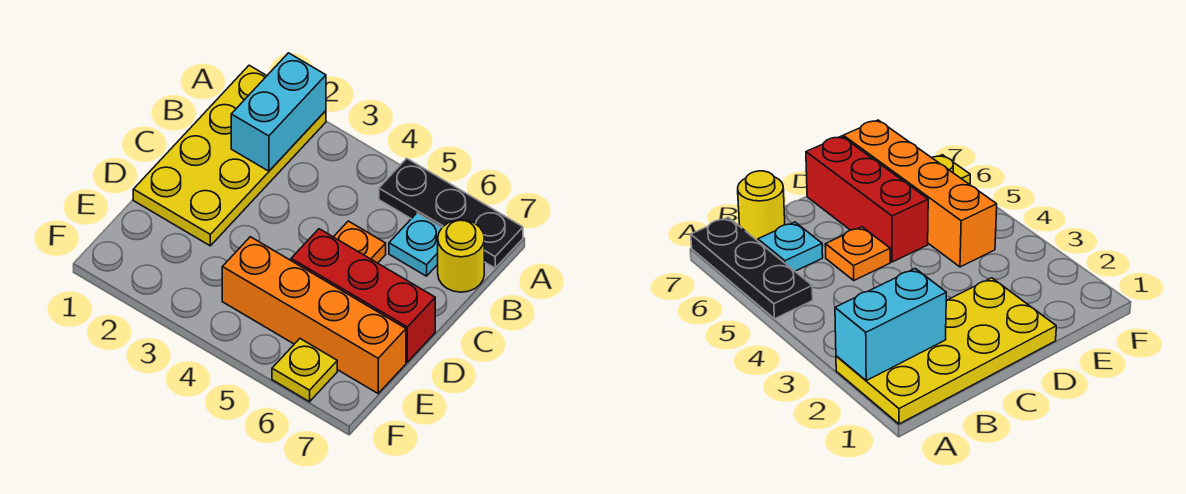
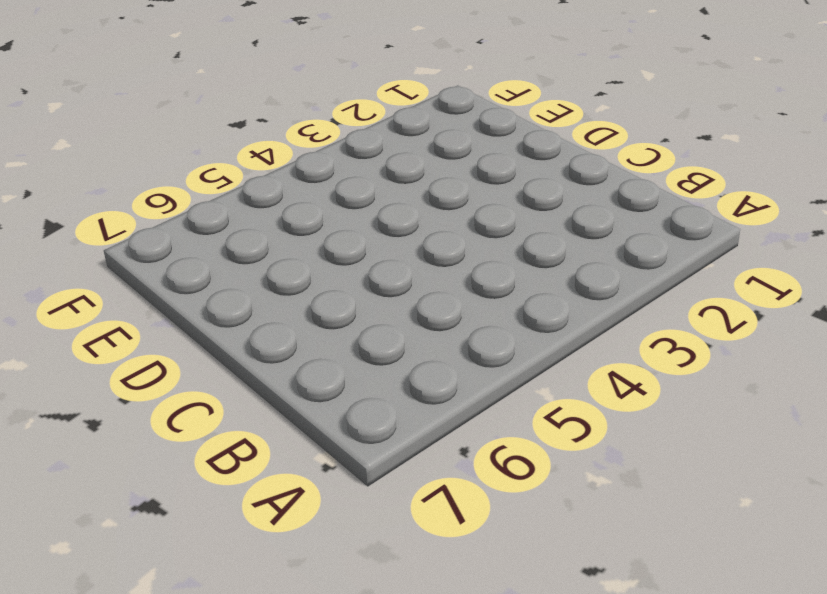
none -> yellow plate A1:D2 level 1
none -> black plate A5:A7 level 1

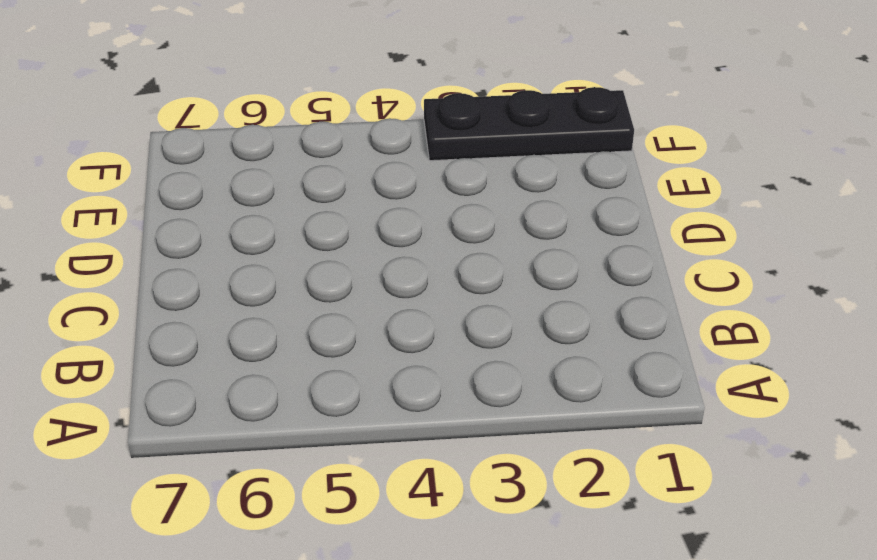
black plate F1:F3 level 1 -> black plate A5:A7 level 1
none -> yellow plate A1:D2 level 1
none -> cyan plate B6 level 1

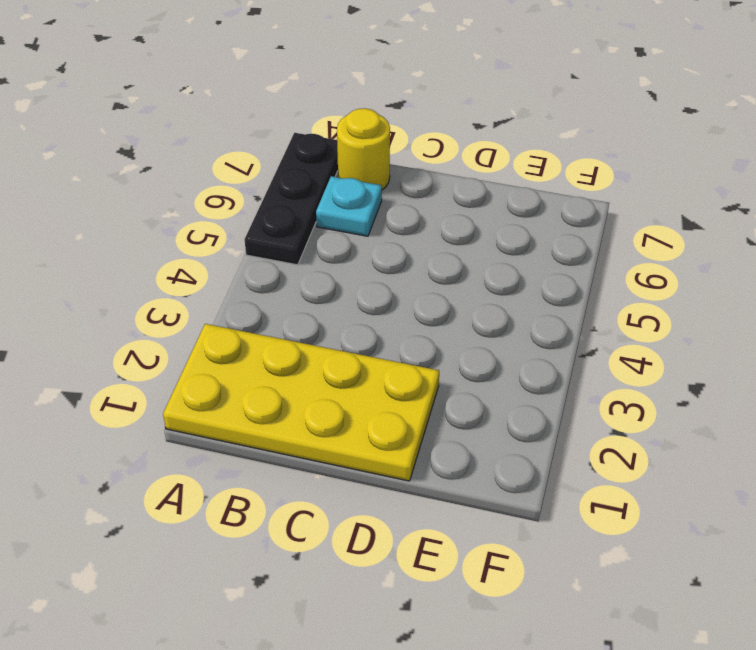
none -> orange plate C5 level 1
none -> red brick D5:D7 level 1

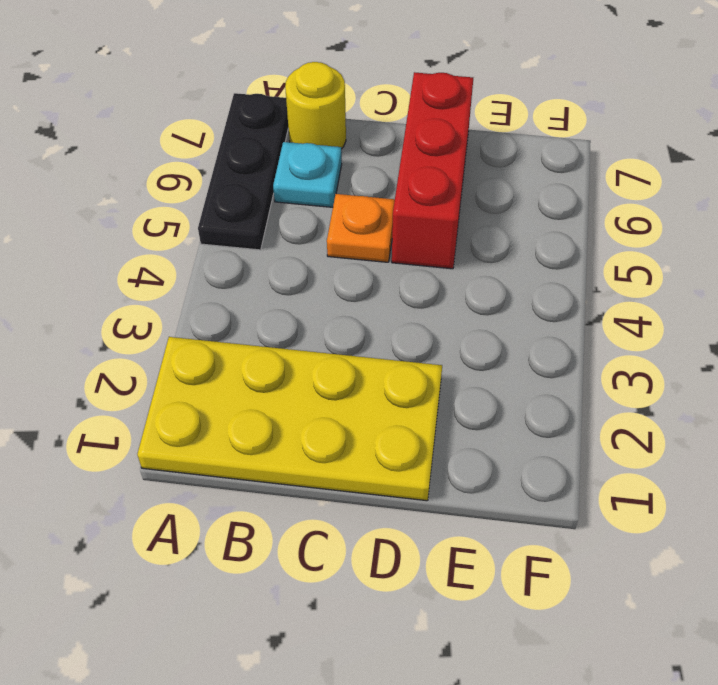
none -> orange brick E4:E7 level 1
none -> yellow plate F6 level 1

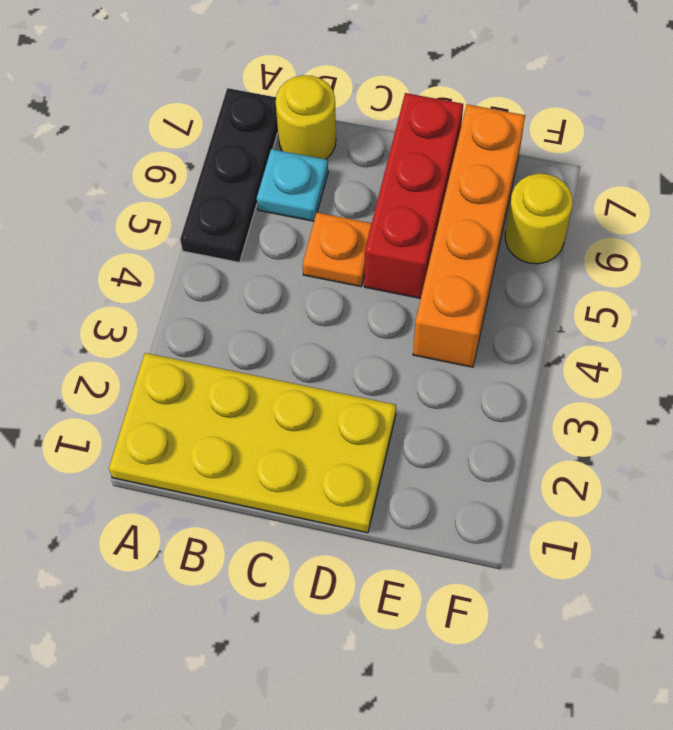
yellow round brick F6 level 1 -> yellow plate F6 level 1
none -> cyan brick A2:B2 level 2

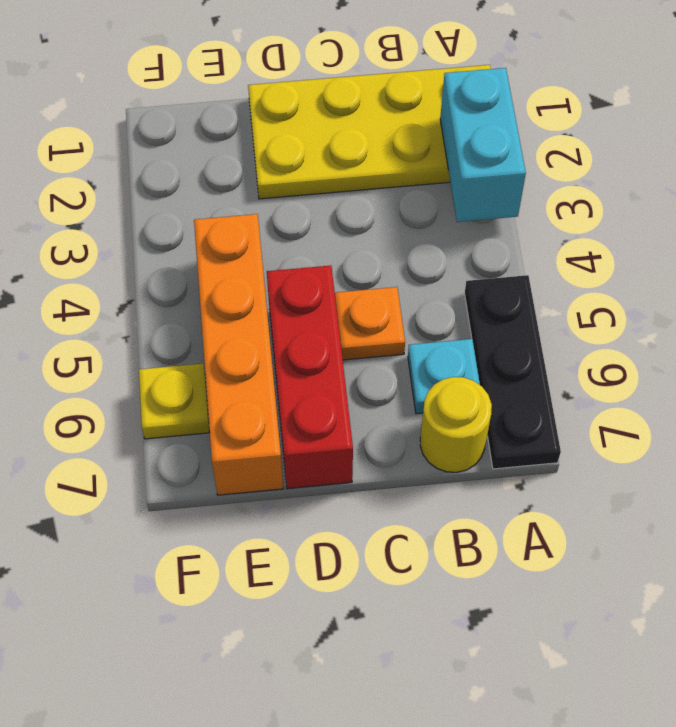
cyan brick A2:A3 level 2 -> cyan brick A2:B2 level 2

